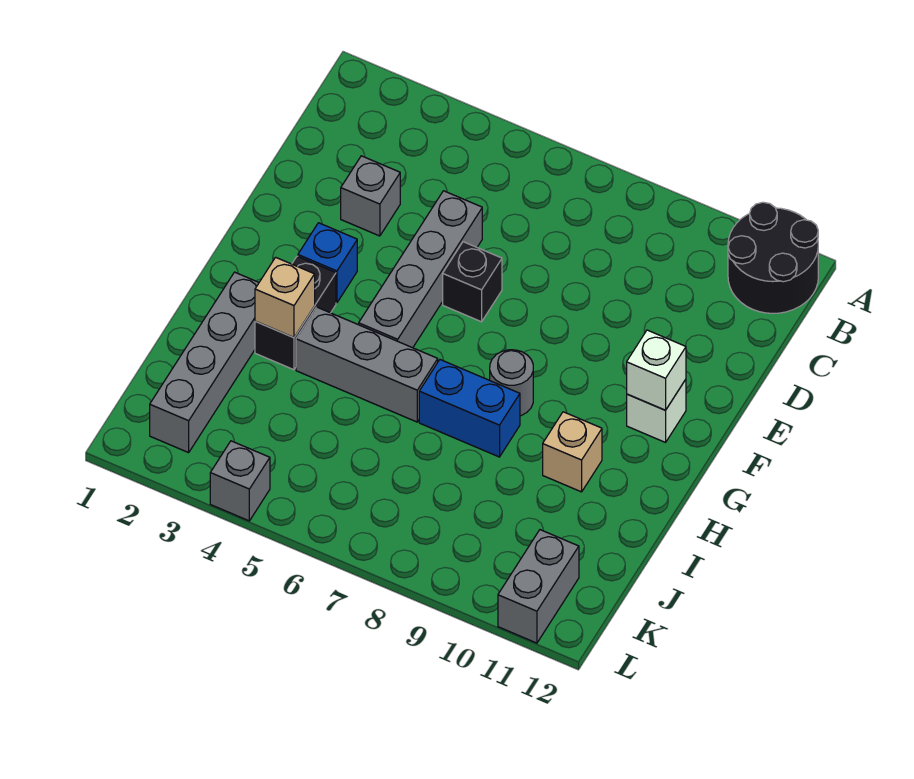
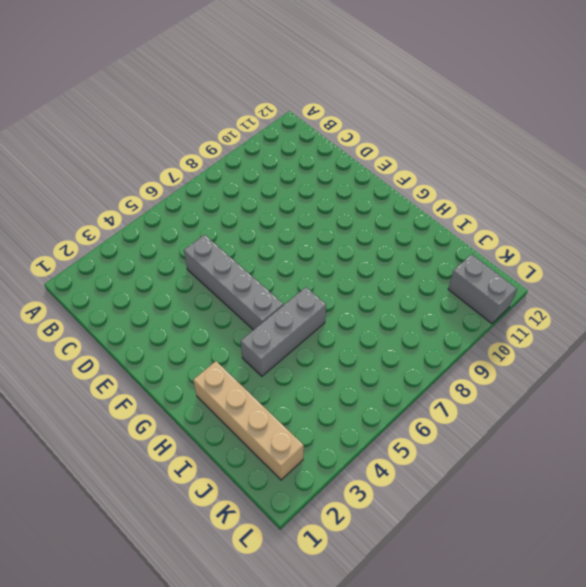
tan brick H2:K2 level 1 -> grey brick H2:K2 level 1
none -> black round brick A11:B12 level 1
none -> grey brick D3 level 1
none -> black brick E6 level 1

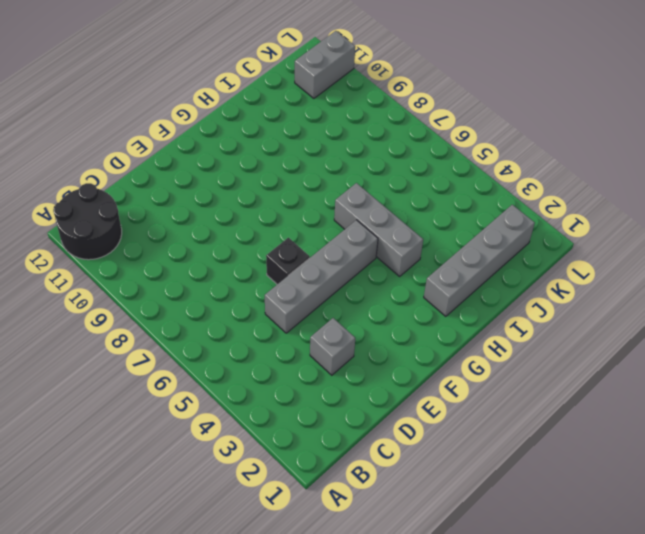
none -> blue brick F3 level 1
none -> white brick F11 level 1
none -> black brick G3:H3 level 1

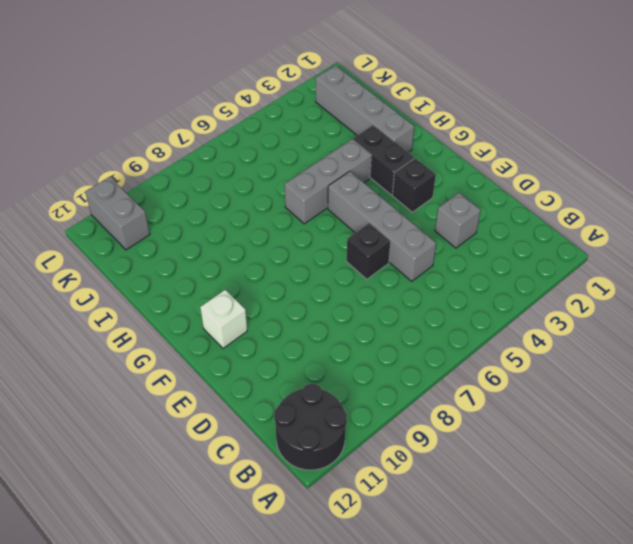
black brick F3 level 1 -> blue brick F3 level 1
none -> grey round brick G8 level 1
none -> blue brick H7:H8 level 1
none -> tan brick H10 level 1

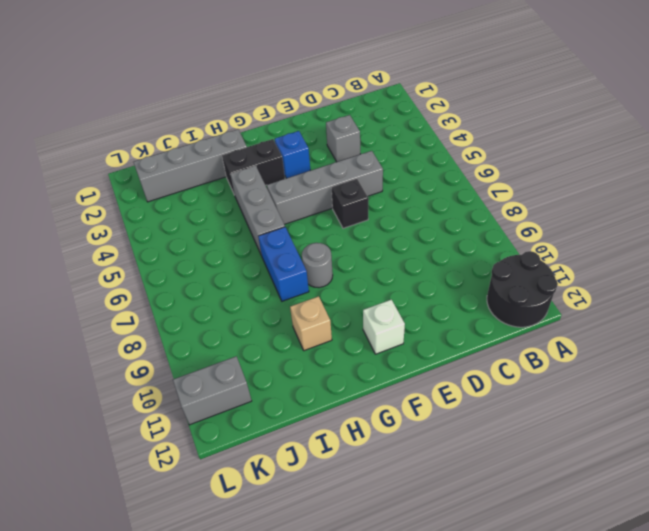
none -> grey brick L4 level 1
none -> white brick F11 level 2
none -> tan brick H3 level 2

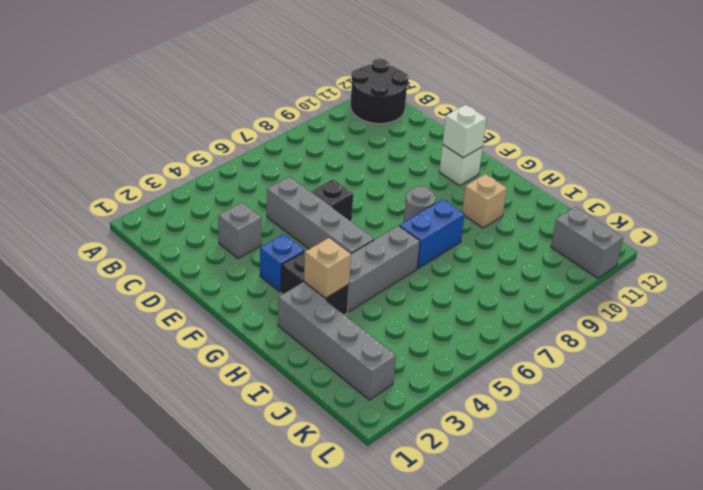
none -> grey brick L4 level 1

